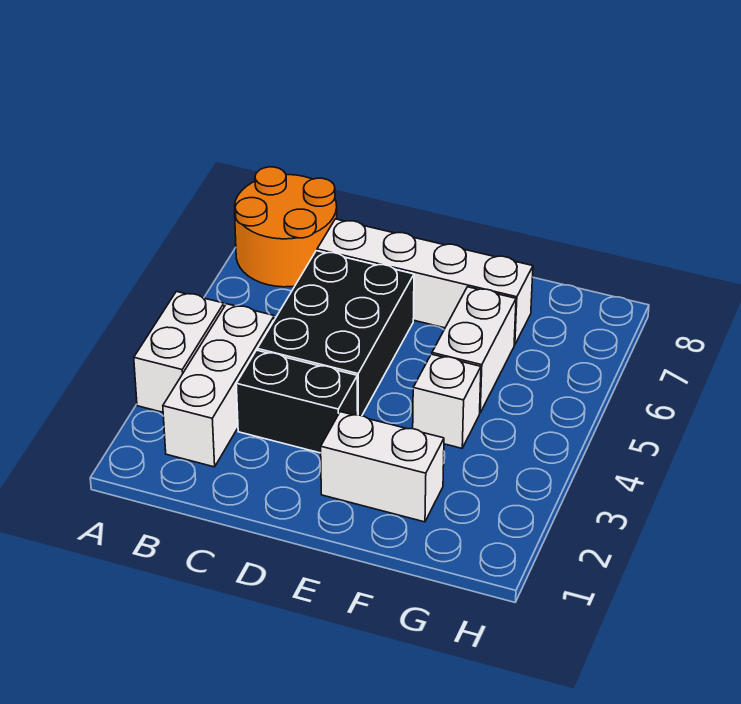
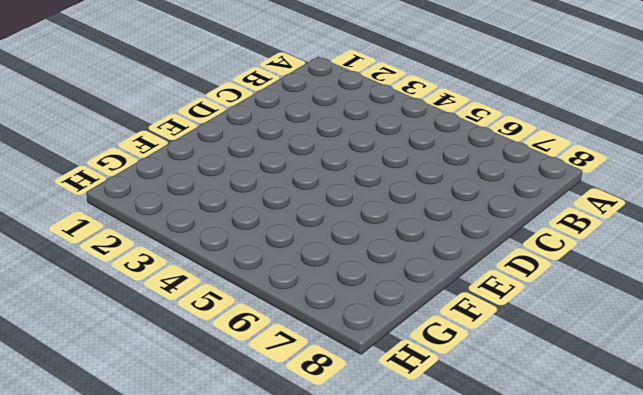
none -> white brick A3:A4 level 1
none -> orange round brick A7:B8 level 1

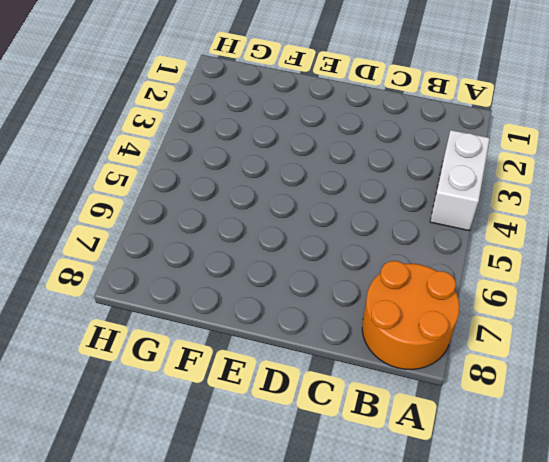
none -> white brick B2:B4 level 1
none -> black brick C3:D3 level 1

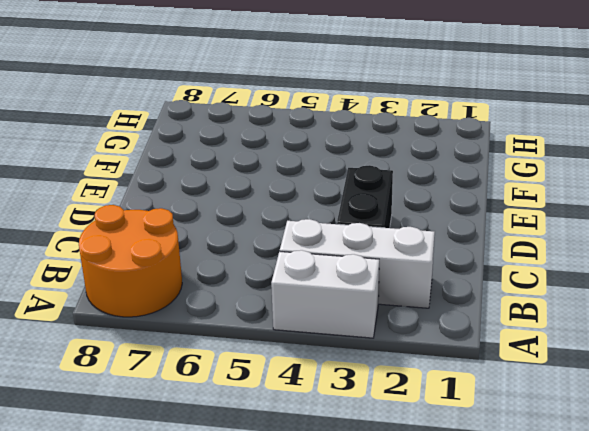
none -> black brick C4:D6 level 1
none -> white brick C7:F7 level 1

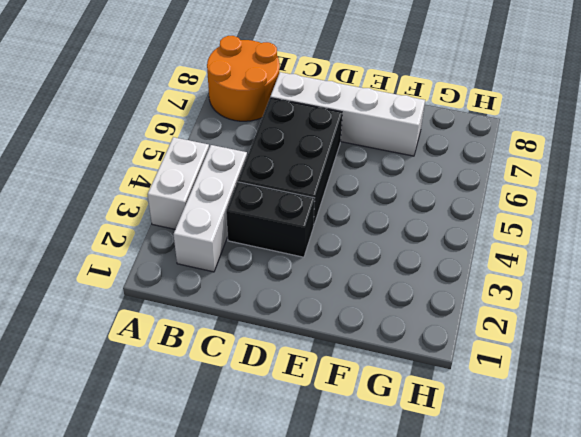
none -> white brick E2:F2 level 1
none -> white brick F4 level 1

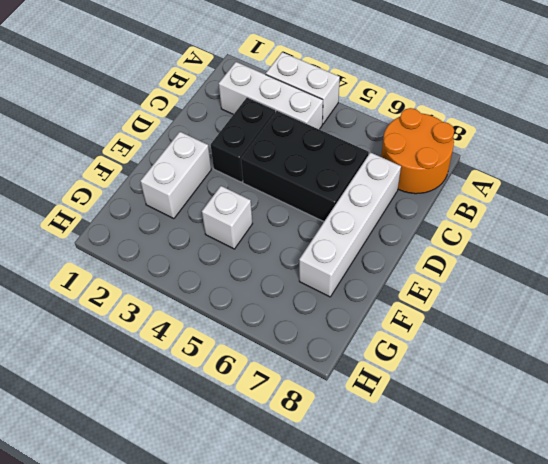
none -> white brick F5:F6 level 1

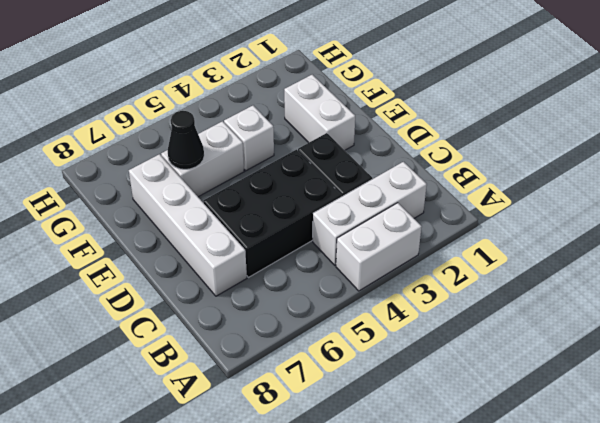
black cone F6 level 2 -> none
none -> orange round brick A7:B8 level 1

